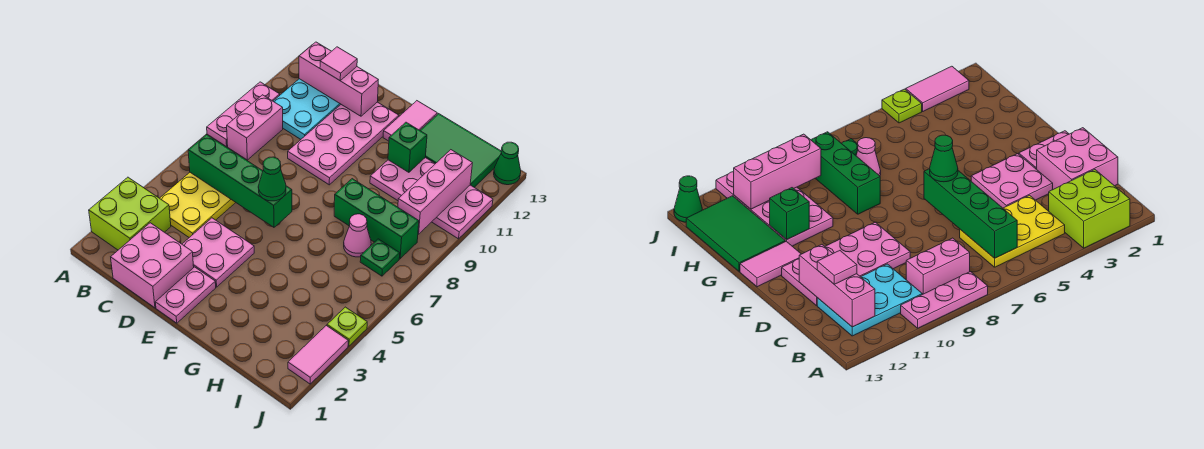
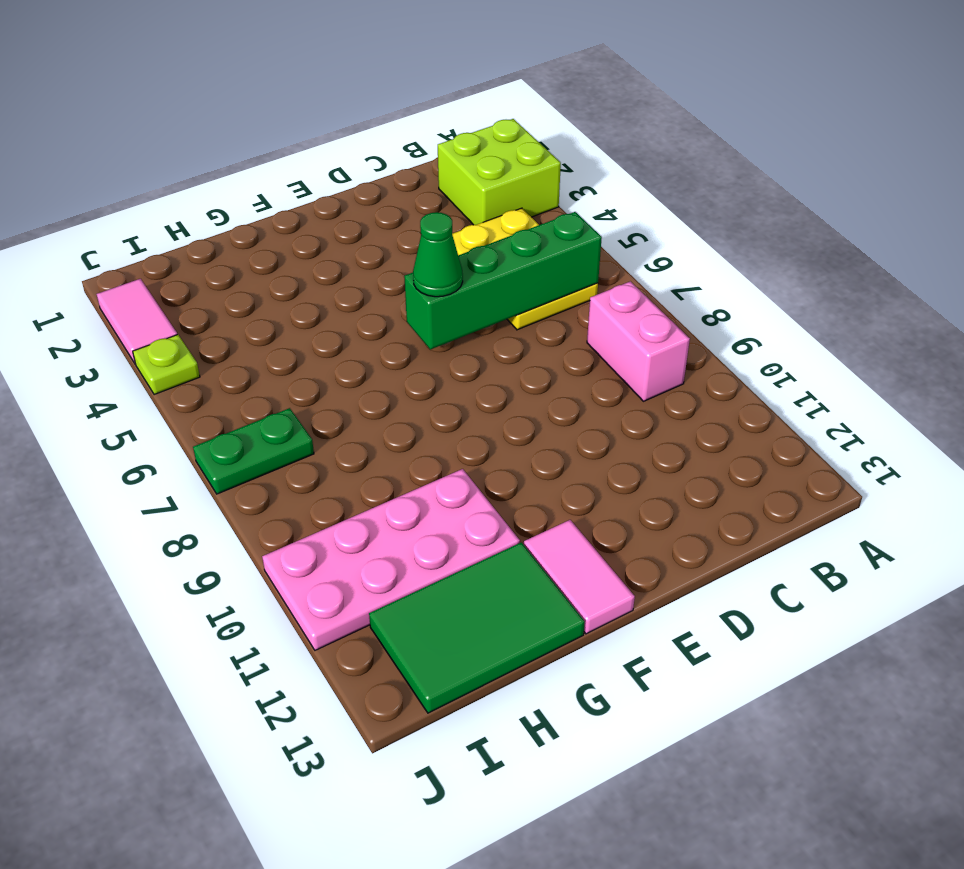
green plate I7:J7 level 1 -> green plate I7 level 1
none -> pink plate A8:A10 level 1
none -> cyan plate B10:C12 level 1
none -> pink brick C1:D2 level 1

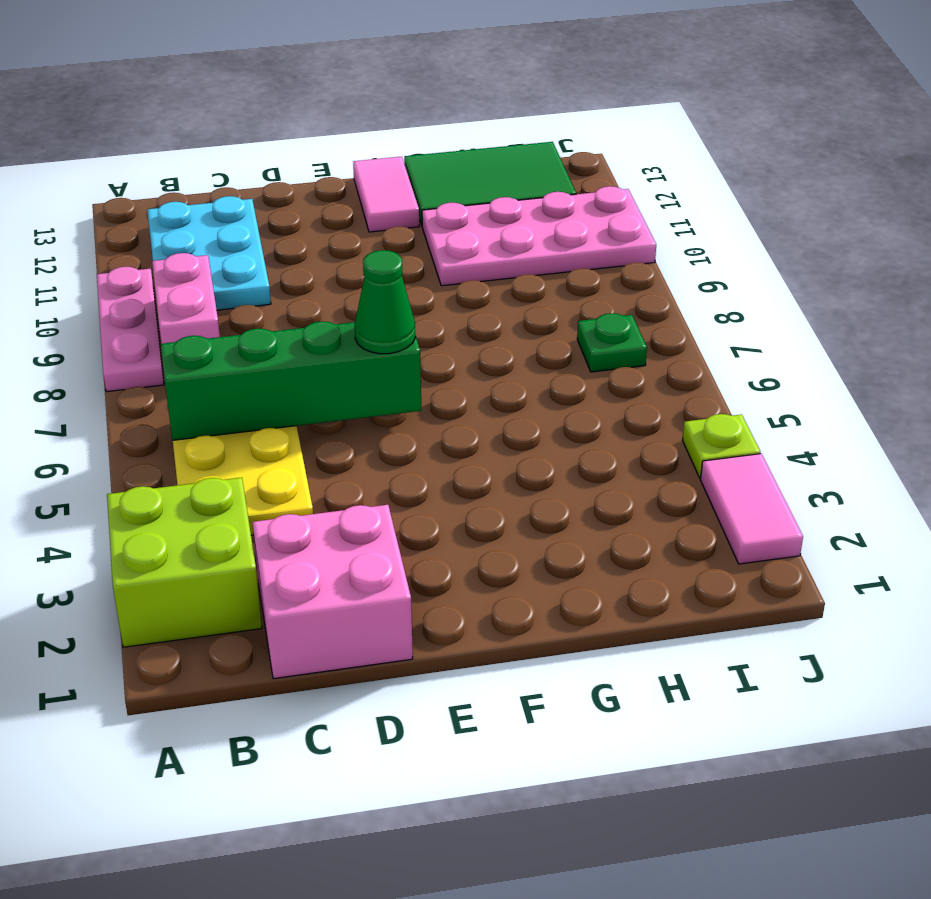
none -> pink plate D3:E4 level 1
none -> pink plate D9:E12 level 1
none -> pink plate E1:E2 level 1

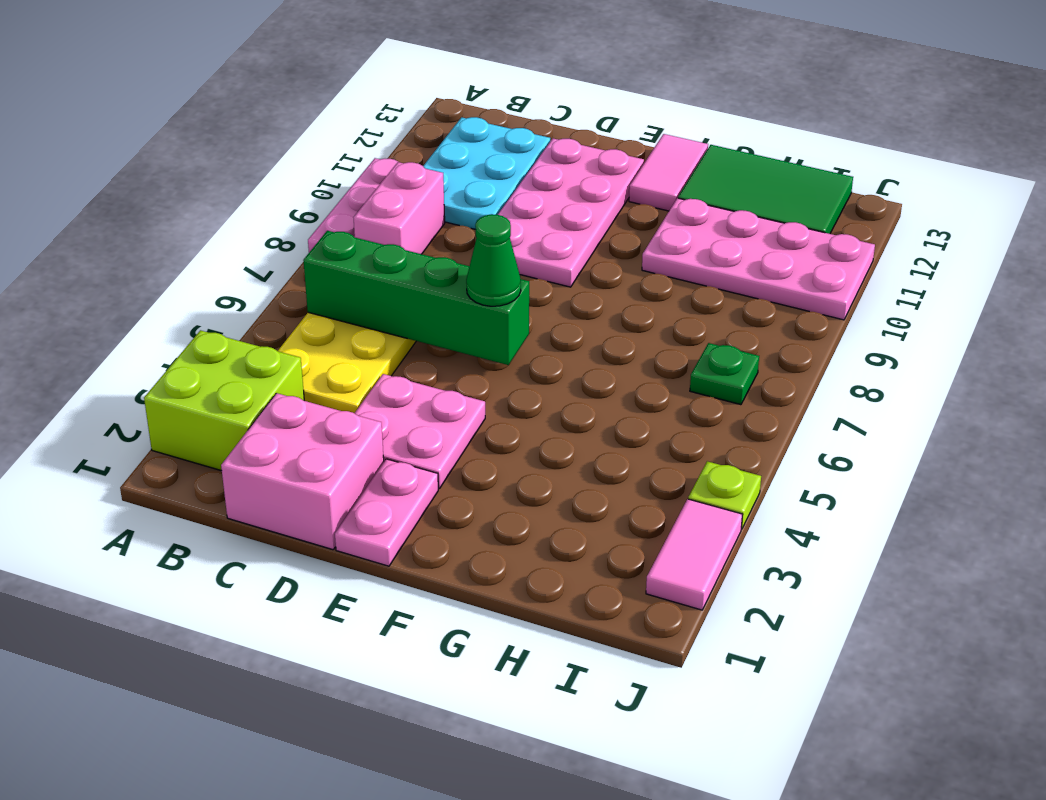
none -> green brick G8:I8 level 1
none -> pink cone H7 level 1
none -> green cone J13 level 1

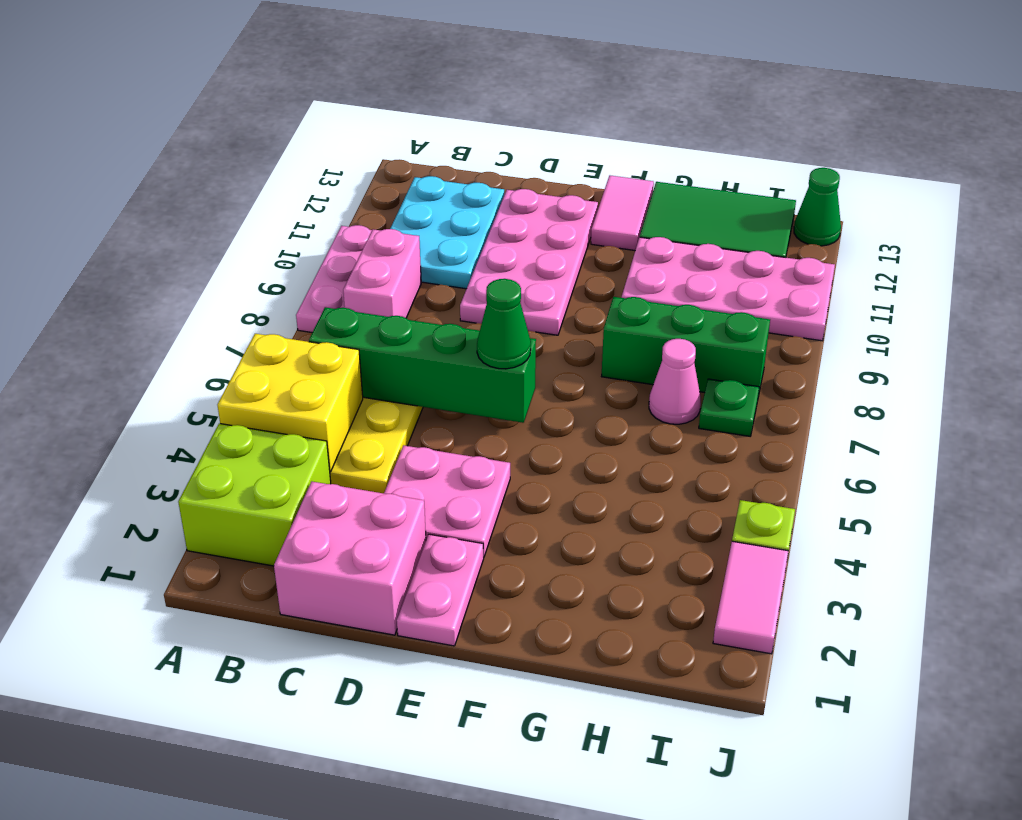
yellow brick A4:B5 level 2 -> none
none -> pink brick B12:D12 level 2
none -> green brick G11 level 2
none -> pink brick I9:I11 level 2

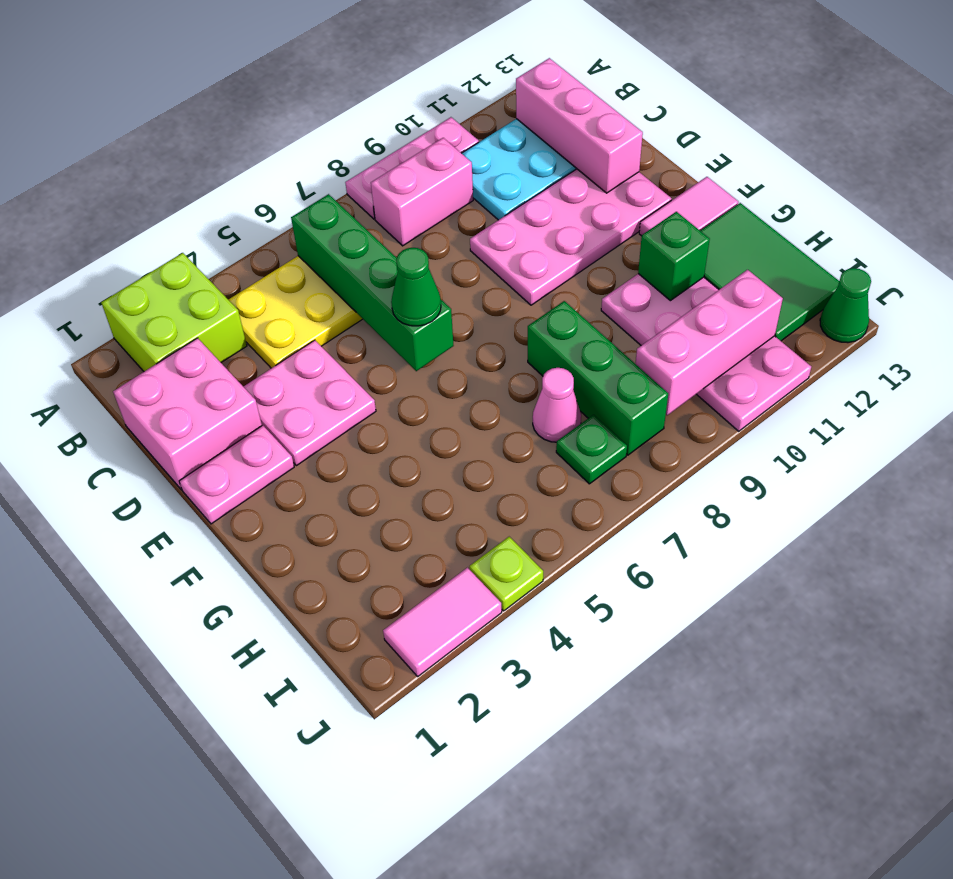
none -> pink tile C12 level 3

